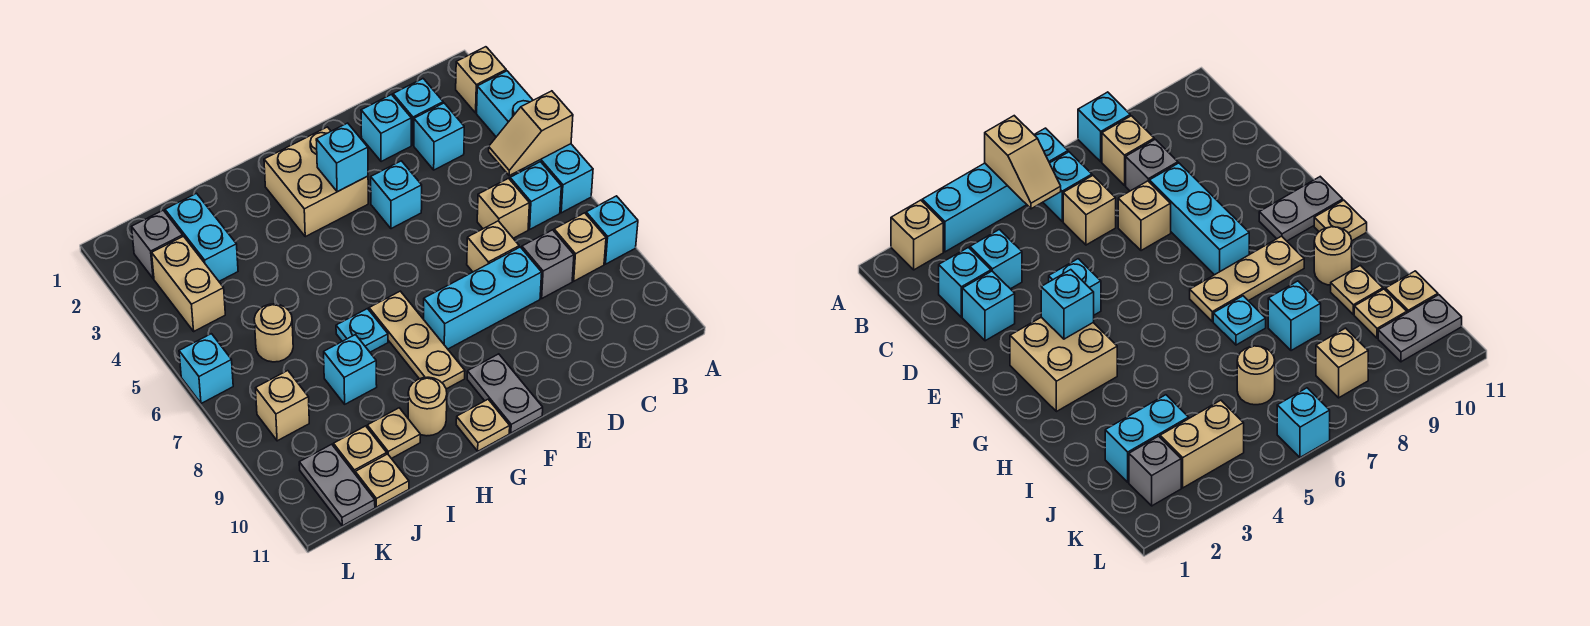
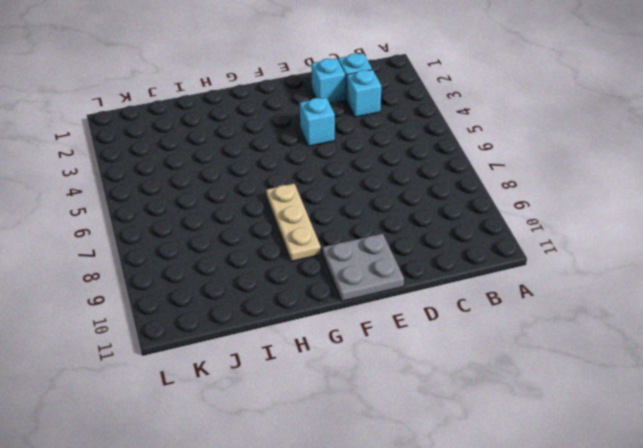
grey plate E10:F11 level 1 -> grey plate F10:F11 level 1
none -> tan brick A2 level 1
none -> cyan brick A3:A6 level 1
none -> cyan brick A8 level 1
none -> cyan brick B6 level 1

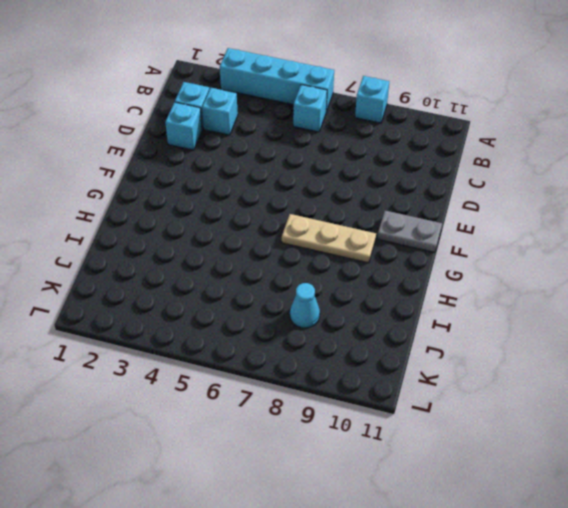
cyan cone J8 level 1 -> none
none -> tan brick A2 level 1
none -> tan brick B8 level 1
none -> tan brick C6 level 1
none -> grey brick C8 level 1

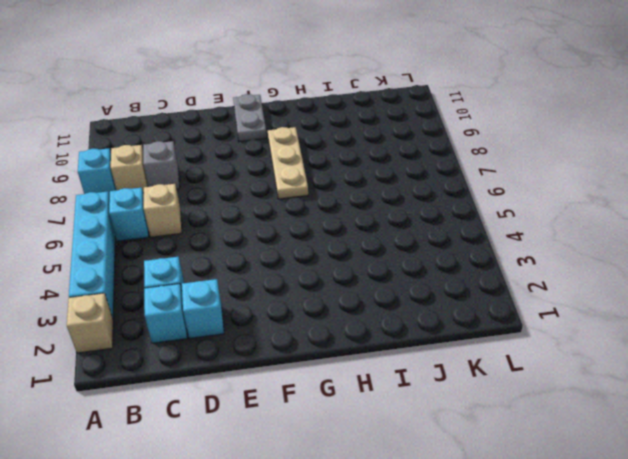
none -> tan brick D7 level 1
none -> cyan brick D8:F8 level 1
none -> cyan brick E4 level 1
none -> tan brick F2:G3 level 1

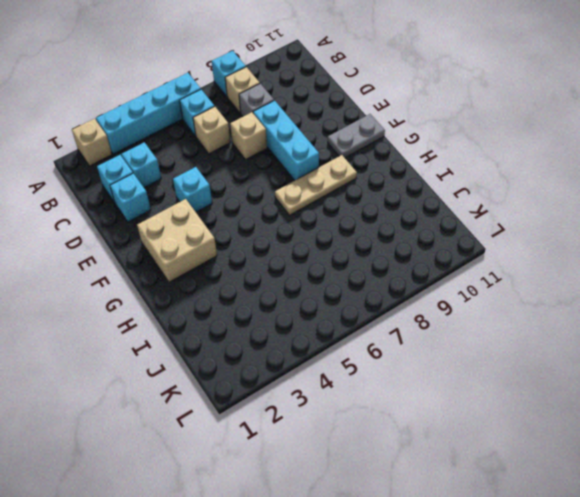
none -> tan plate G11 level 1
none -> cyan plate H7 level 1
none -> tan round brick H10 level 1
none -> cyan brick I8 level 1

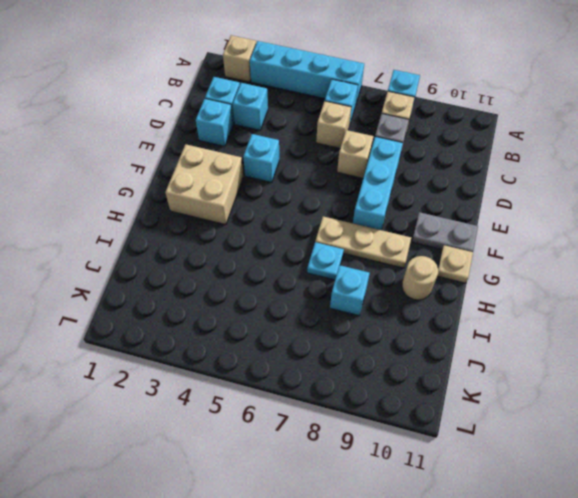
none -> tan plate I10 level 1
none -> cyan brick J2:J3 level 1
none -> tan round brick J6 level 1
none -> tan plate J10 level 1

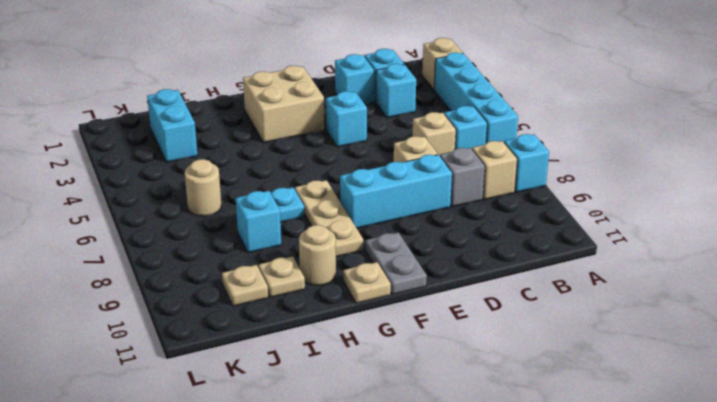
none -> tan plate J11 level 1
none -> grey brick K2 level 1
none -> tan brick K3:K4 level 1
none -> tan brick K8 level 1

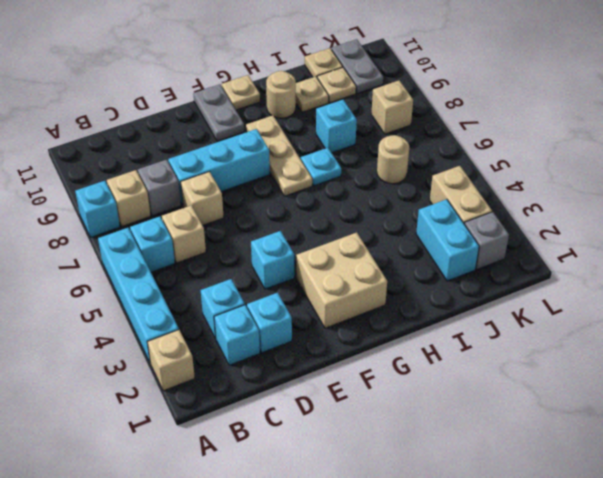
none -> cyan brick L6 level 1
none -> tan slope A5:B5 level 2 top A
none -> cyan brick F3 level 2

